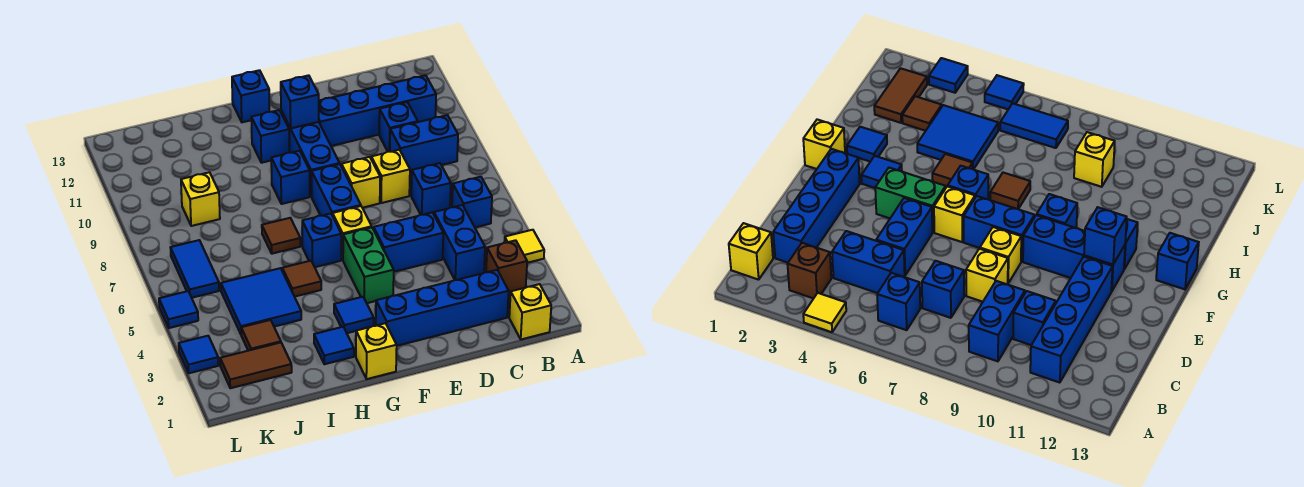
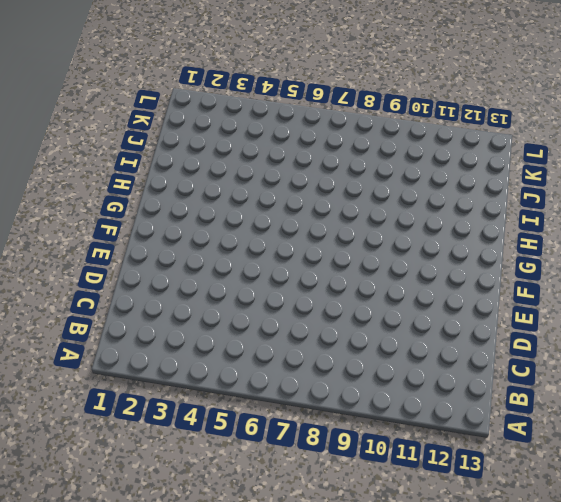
none -> yellow tile A4 level 1
none -> yellow brick B1 level 1
none -> brown brick B3 level 1
none -> blue brick B6 level 1

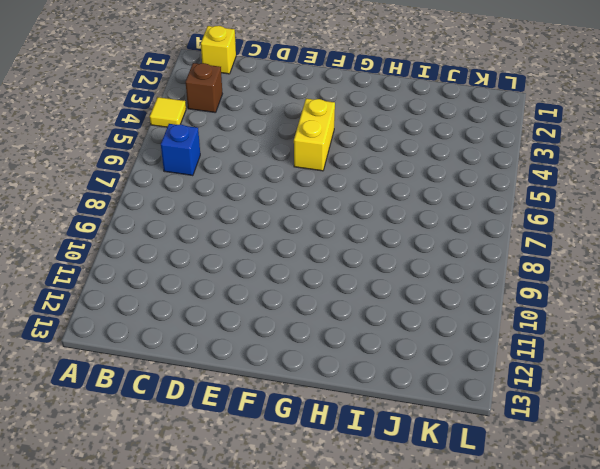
yellow brick F4:F5 level 1 -> green brick F4:F5 level 1
none -> blue brick B9:C9 level 1
none -> blue brick B11:E11 level 1
none -> blue brick C2:F2 level 1
none -> blue brick C4:C5 level 1

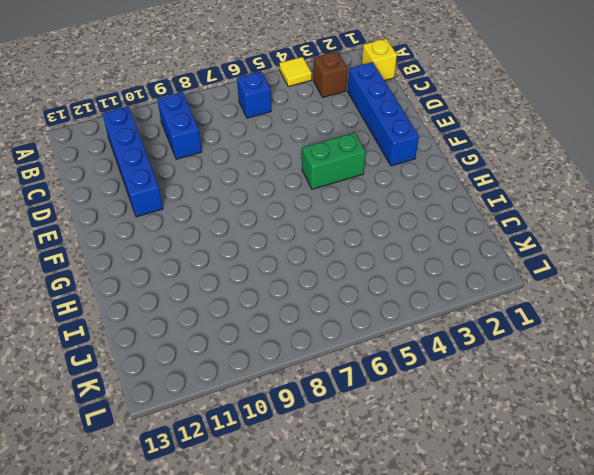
none -> blue brick C4:C5 level 1
none -> blue brick C7 level 1
none -> blue brick C10 level 1
none -> blue brick D5:E5 level 1

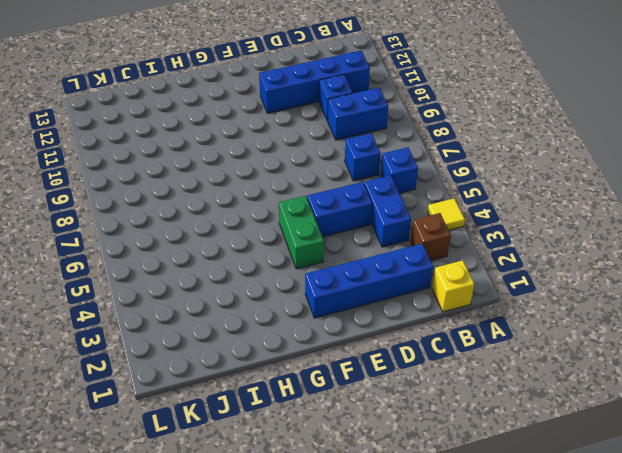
none -> yellow brick D8 level 1
none -> yellow brick E8 level 1
none -> yellow brick F6 level 1
none -> blue brick F7:F8 level 1

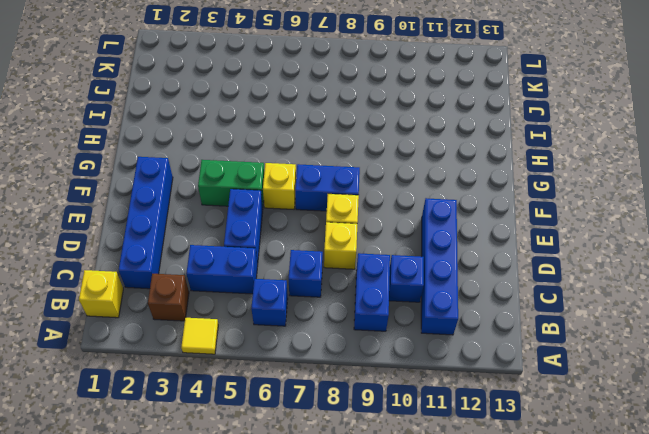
none -> blue brick F9:F11 level 1
none -> yellow brick G1 level 1
none -> blue tile G3 level 1
none -> blue brick G6 level 1

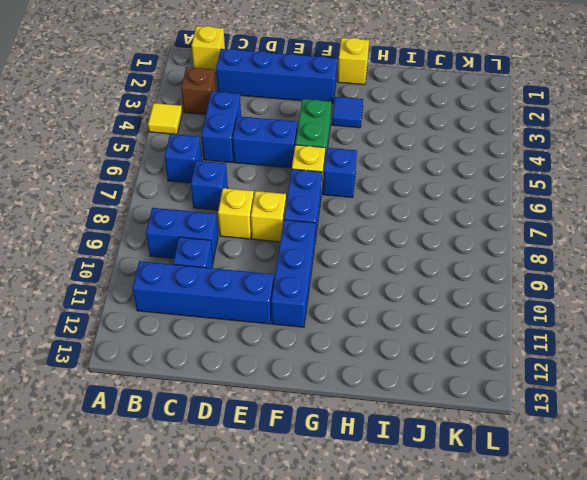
none -> blue brick G9 level 1
none -> blue brick G11 level 1
none -> blue brick G13 level 1
none -> blue tile H2 level 1

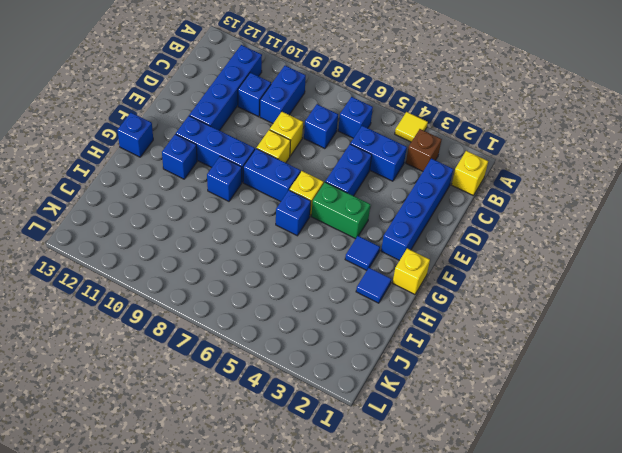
none -> brown tile H5 level 1
none -> brown tile H7 level 1
none -> blue tile I4:J5 level 1
none -> brown tile J2:K2 level 1

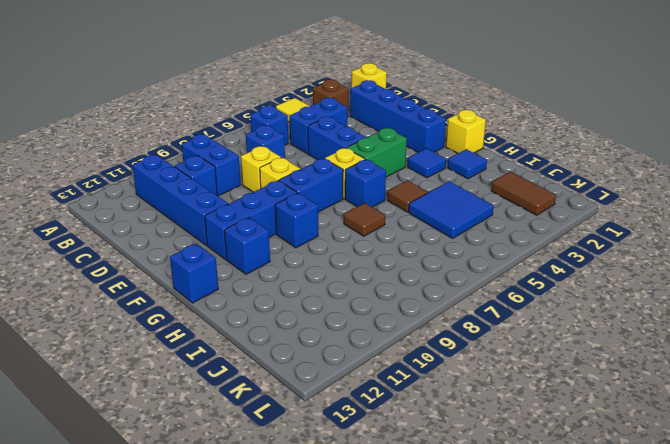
none -> brown tile J3 level 1
none -> yellow brick J9 level 1
none -> blue tile K6:K7 level 1
none -> blue tile L3 level 1

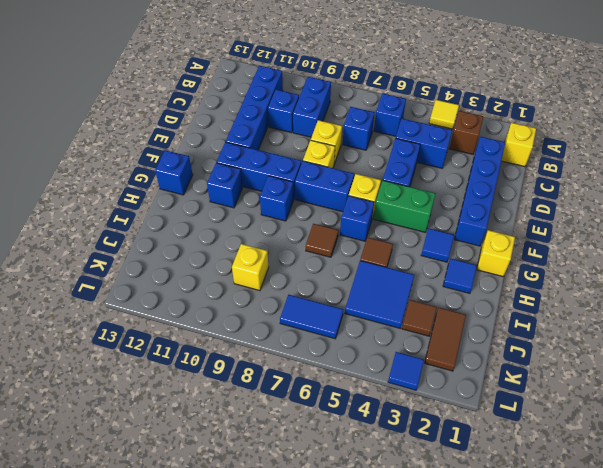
none -> blue tile L5 level 1
none -> blue brick F11 level 2

